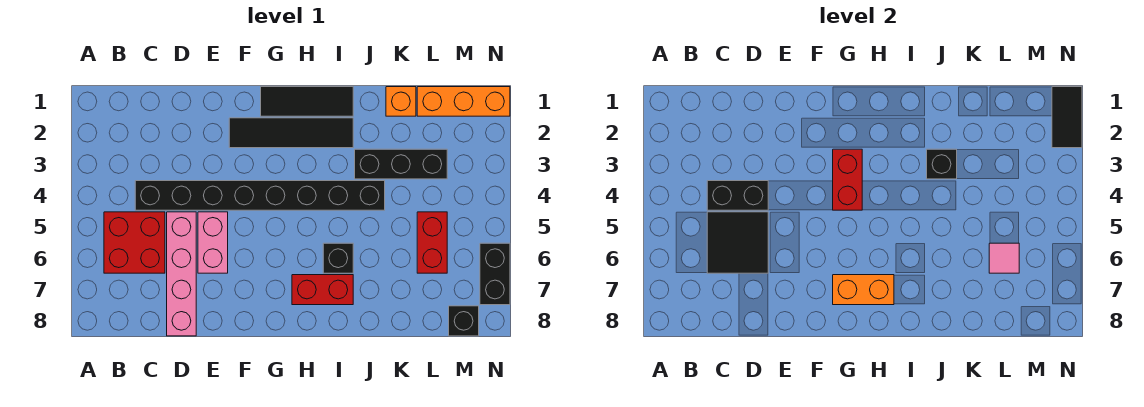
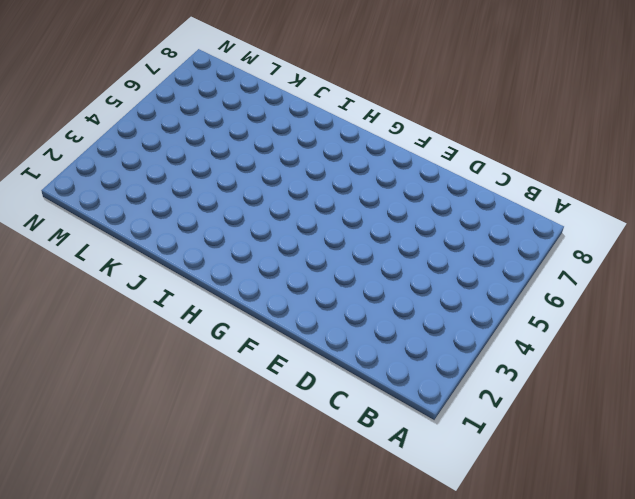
none -> red brick B5:C6 level 1
none -> black brick C4:J4 level 1
none -> pink brick D5:D8 level 1

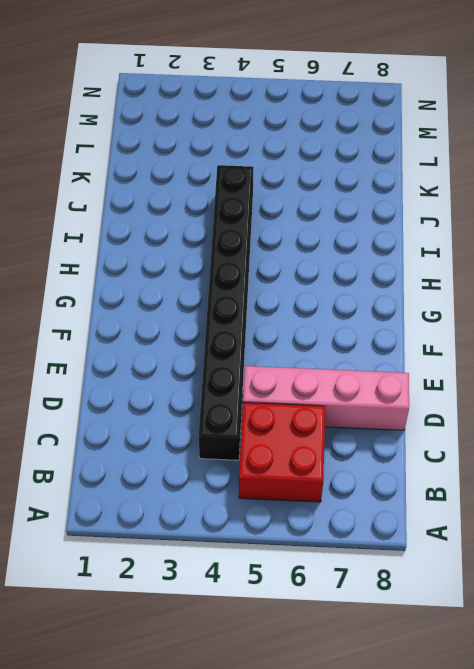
none -> pink brick E5:E6 level 1
none -> black tile F2:I2 level 1
none -> black tile G1:I1 level 1

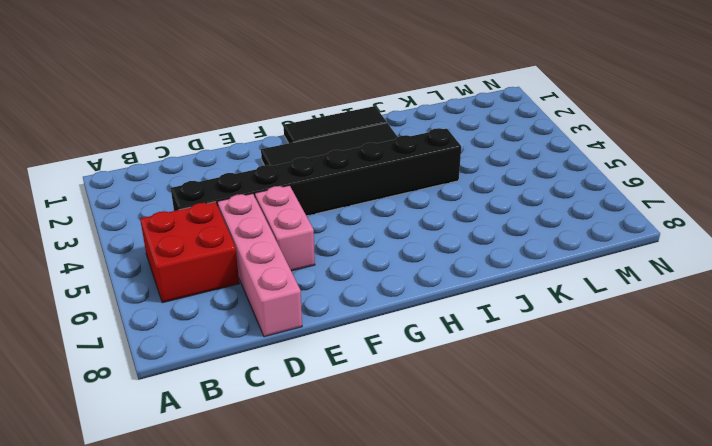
none -> red brick H7:I7 level 1
none -> black brick I6 level 1
none -> black brick J3:L3 level 1

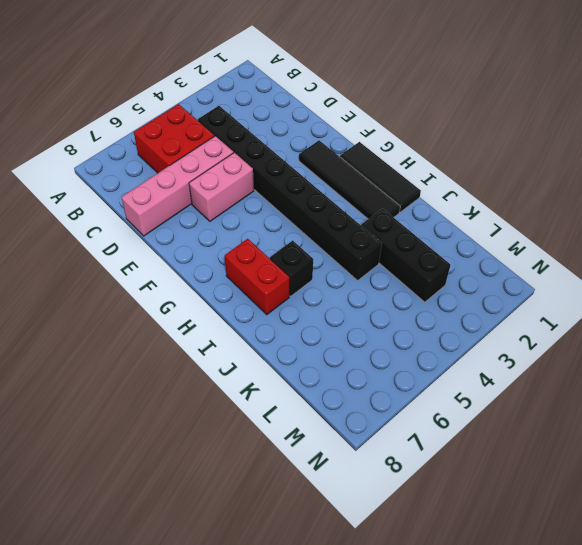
none -> orange brick K1 level 1
none -> orange brick L1:N1 level 1
none -> red brick L5:L6 level 1

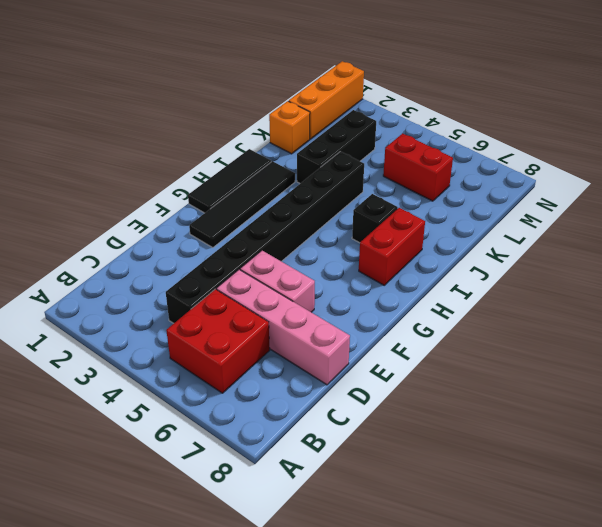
none -> black brick M8 level 1
none -> black brick N6:N7 level 1
none -> black brick C4:D4 level 2

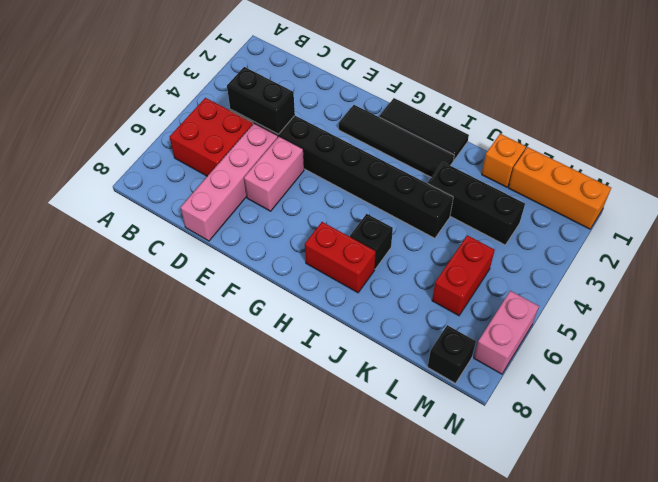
pink brick N6:N7 level 1 -> black brick N6:N7 level 1
none -> black tile C5:D6 level 2
none -> red brick G3:G4 level 2
none -> orange brick G7:H7 level 2

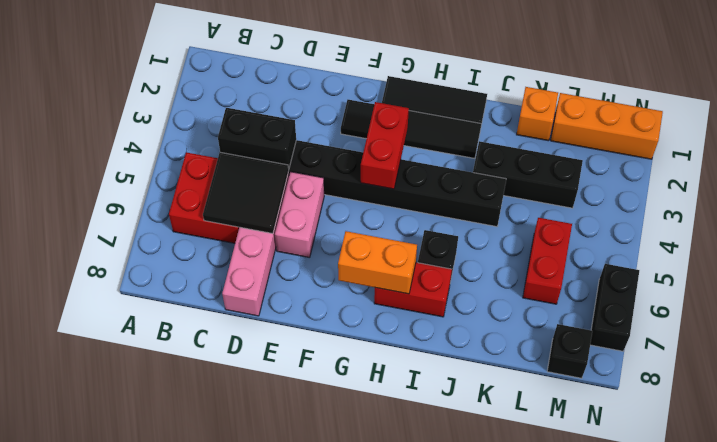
none -> black brick J3 level 2
none -> pink tile L6 level 2
none -> black tile N1:N2 level 2

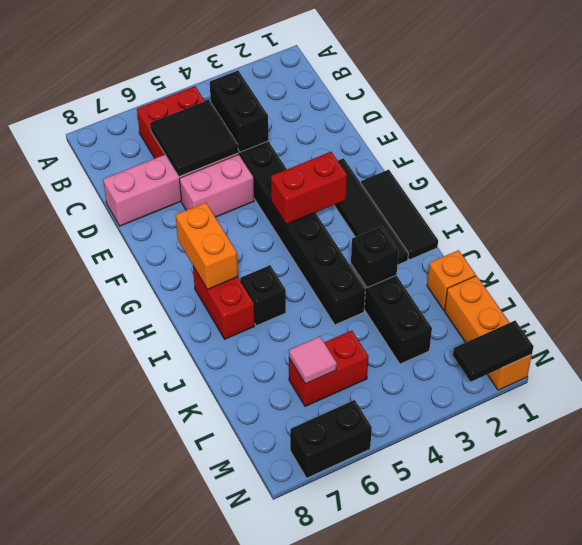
none -> black brick M8 level 1

